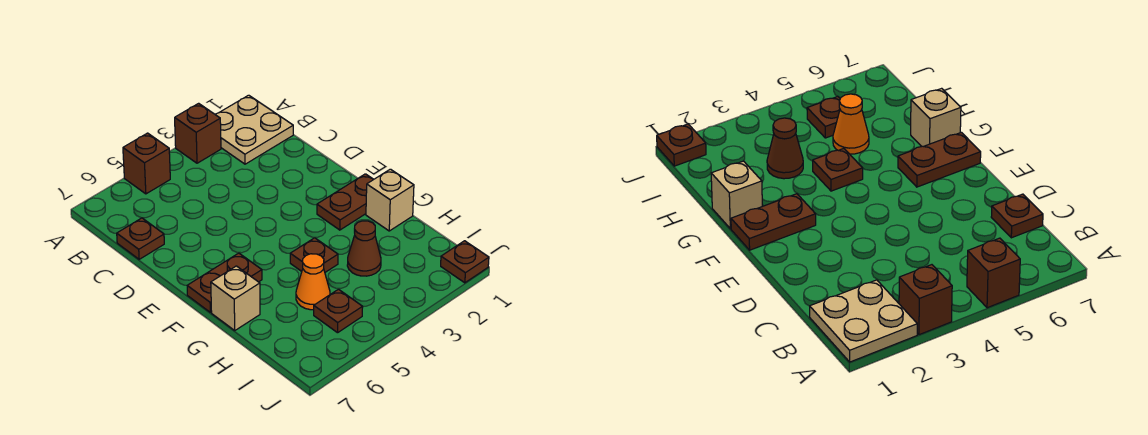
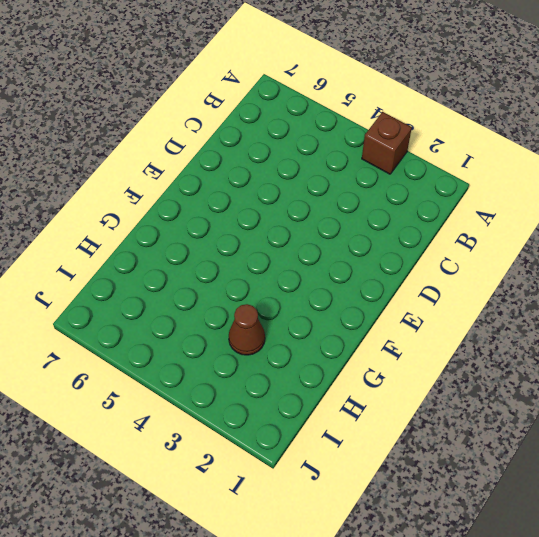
none -> tan plate A1:B2 level 1
none -> brown brick A5 level 1
none -> brown plate C7 level 1

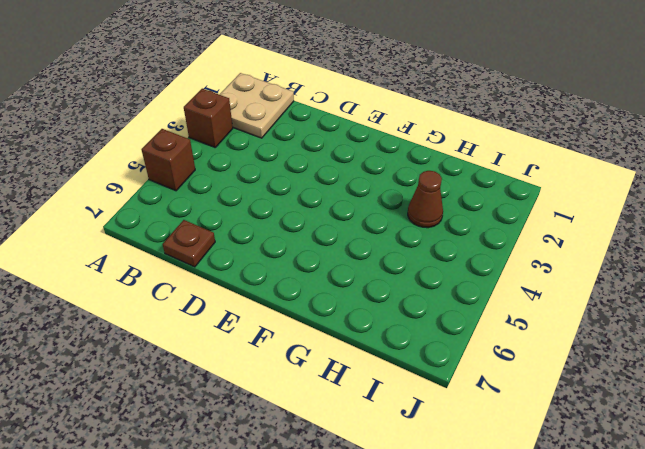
none -> brown plate F1:F2 level 1
none -> brown plate F6:F7 level 1
none -> tan brick G1 level 1

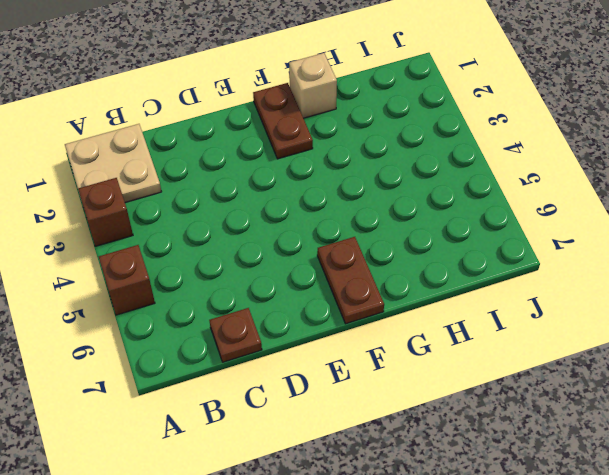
none -> brown plate G4 level 1
none -> tan brick G7 level 1
none -> brown cone H3 level 1

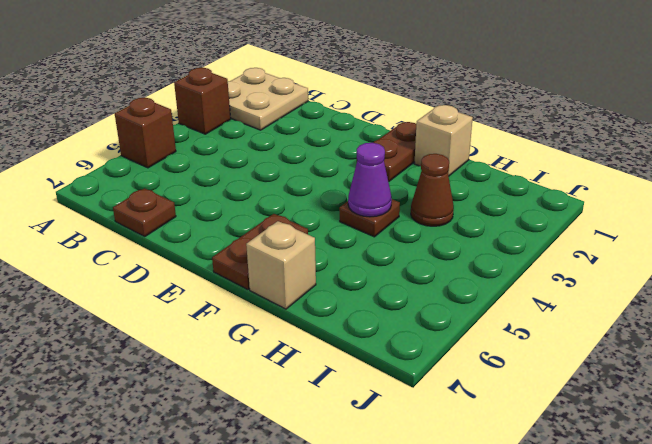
purple cone G4 level 2 -> none
none -> orange cone H5 level 1
none -> brown plate I5 level 1
none -> brown plate J1 level 1

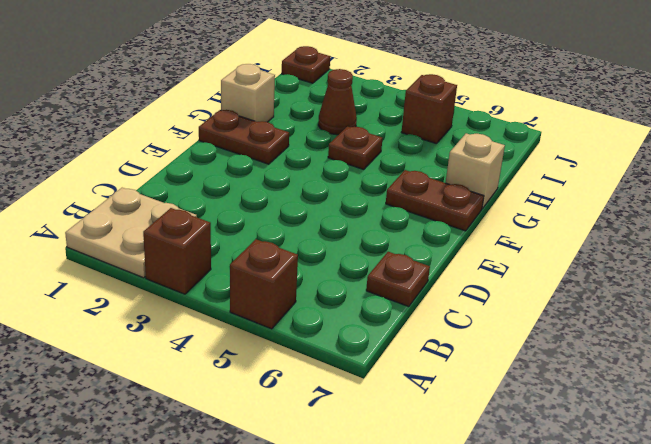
brown brick I5 level 1 -> brown plate I5 level 1
none -> orange cone H5 level 1

